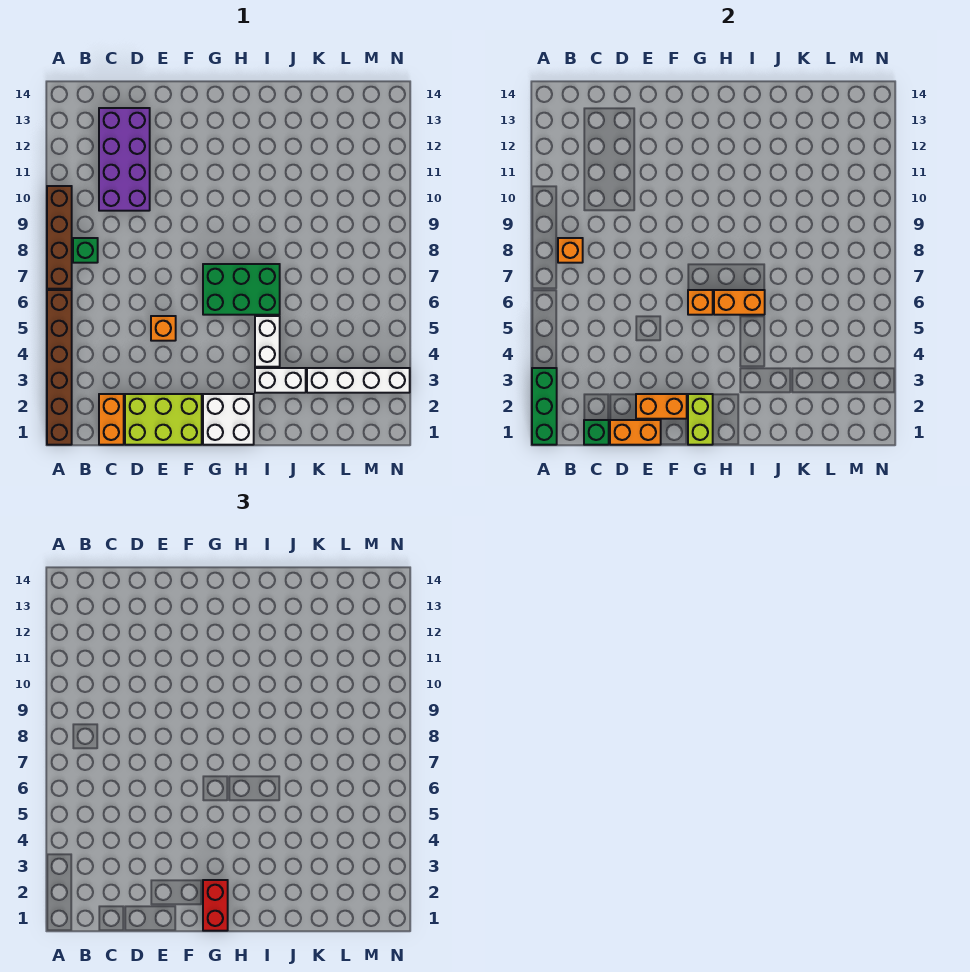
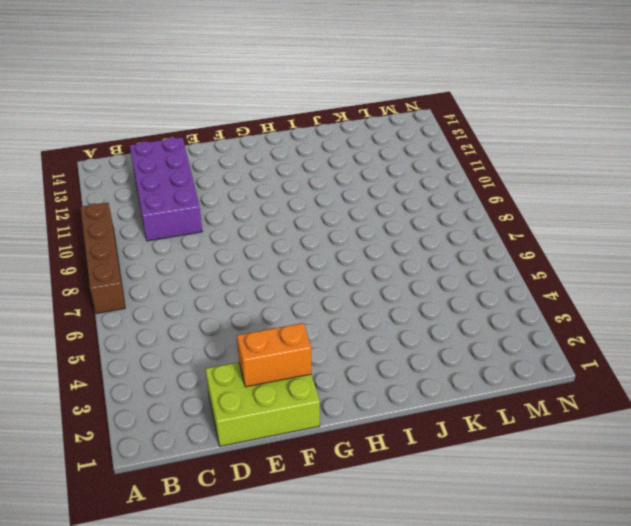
none -> brown brick A1:A6 level 1
none -> green brick B8 level 1
none -> orange brick C1:C2 level 1

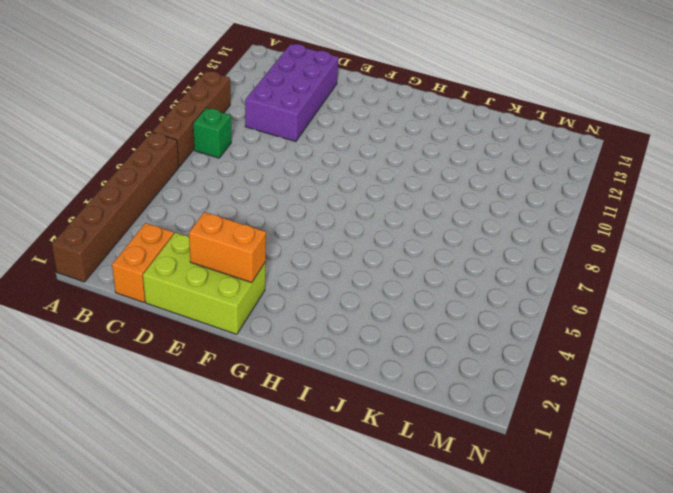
none -> orange brick E5 level 1
none -> white brick G1:H2 level 1
none -> green brick G6:I7 level 1

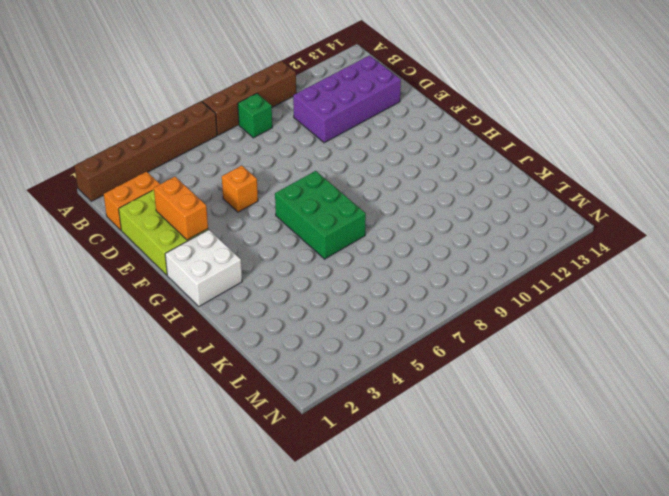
none -> white brick I3:J3 level 1
none -> white brick I4:I5 level 1
none -> white brick K3:N3 level 1

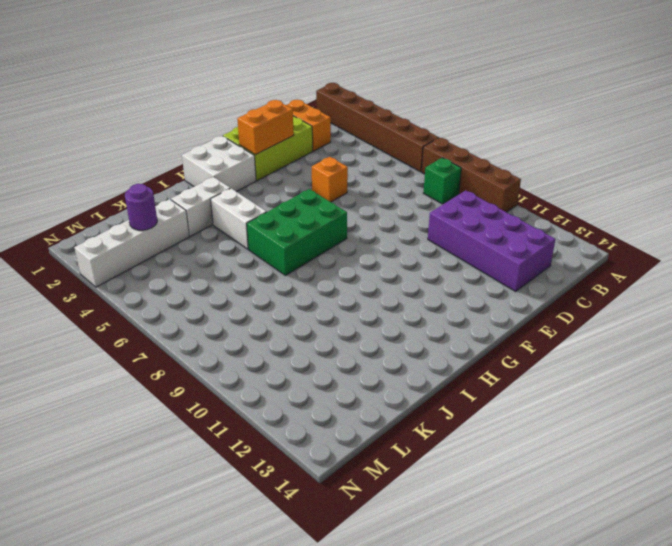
purple round brick L3 level 2 -> none
none -> green brick A1:A3 level 2
none -> orange brick B8 level 2
none -> green brick C1 level 2

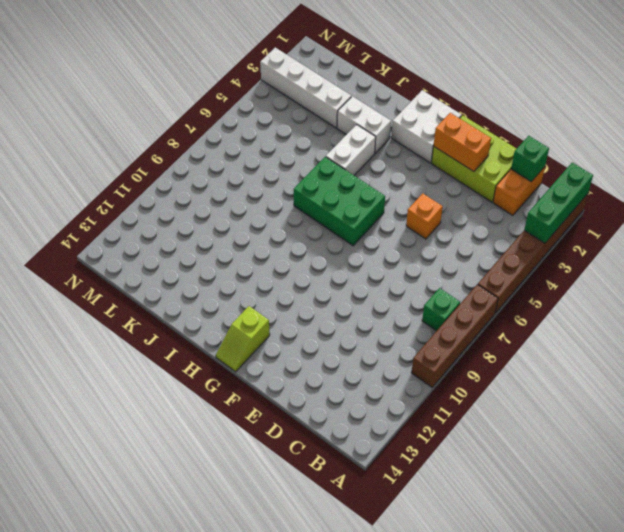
lime slope G13:G14 level 1 top 13 -> none
none -> purple brick C10:D13 level 1
none -> orange brick B8 level 2
none -> orange brick D1:E1 level 2

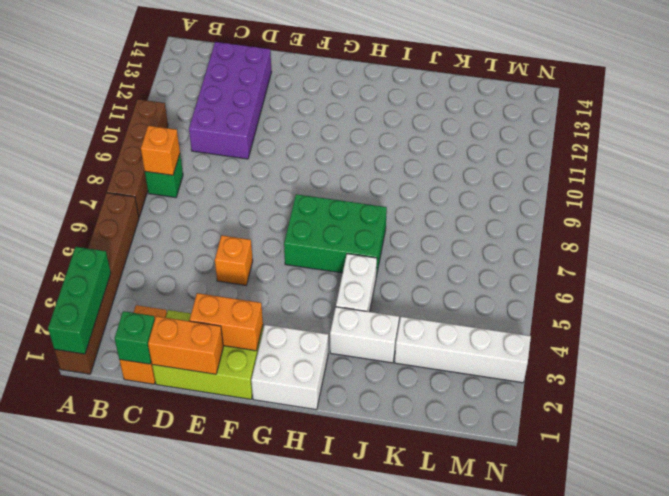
none -> lime brick G1:G2 level 2
none -> orange brick G6 level 2
none -> orange brick H6:I6 level 2

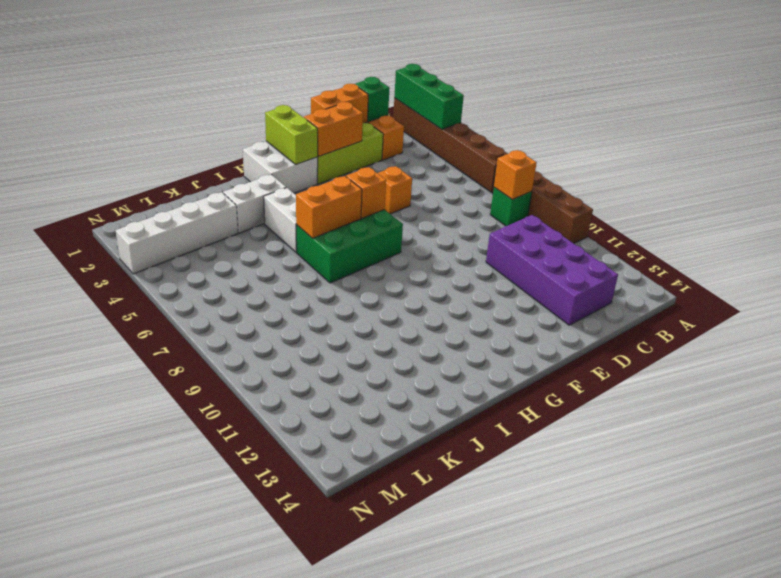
none -> red brick G1:G2 level 3

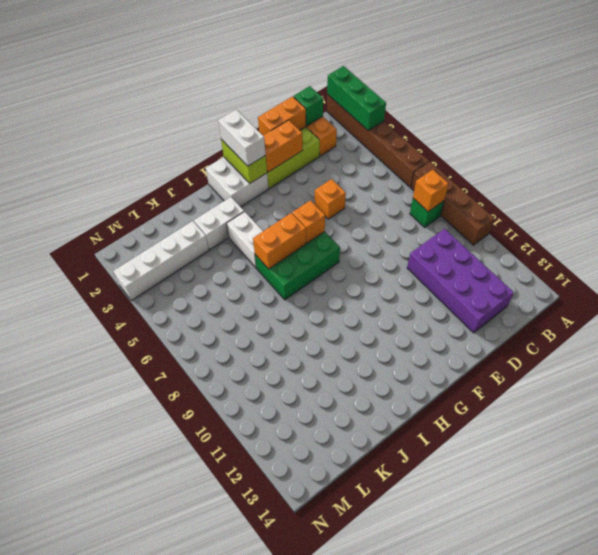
white brick G1:G2 level 3 -> red brick G1:G2 level 3

